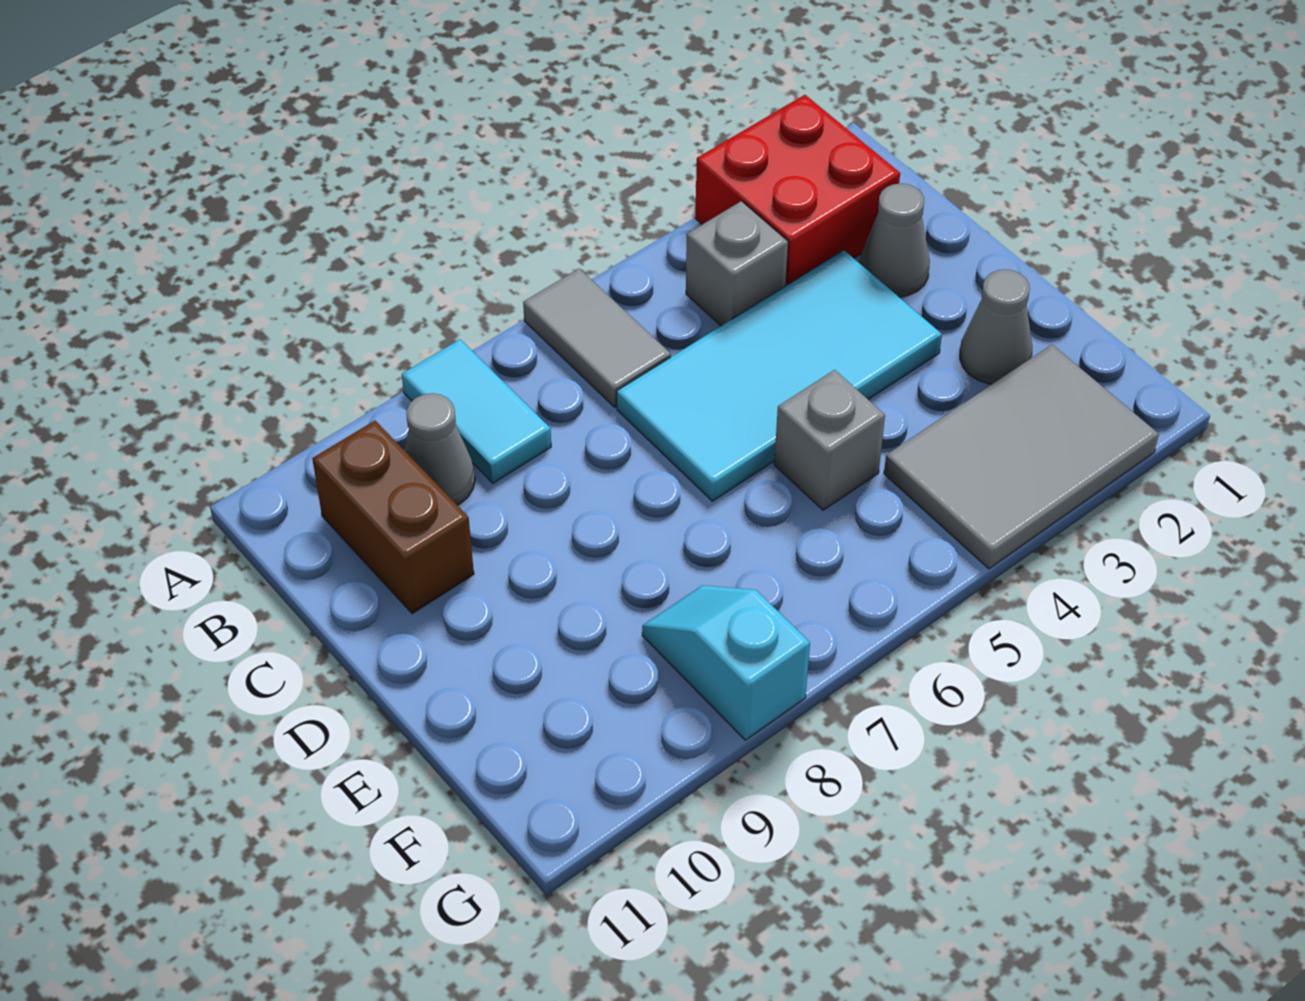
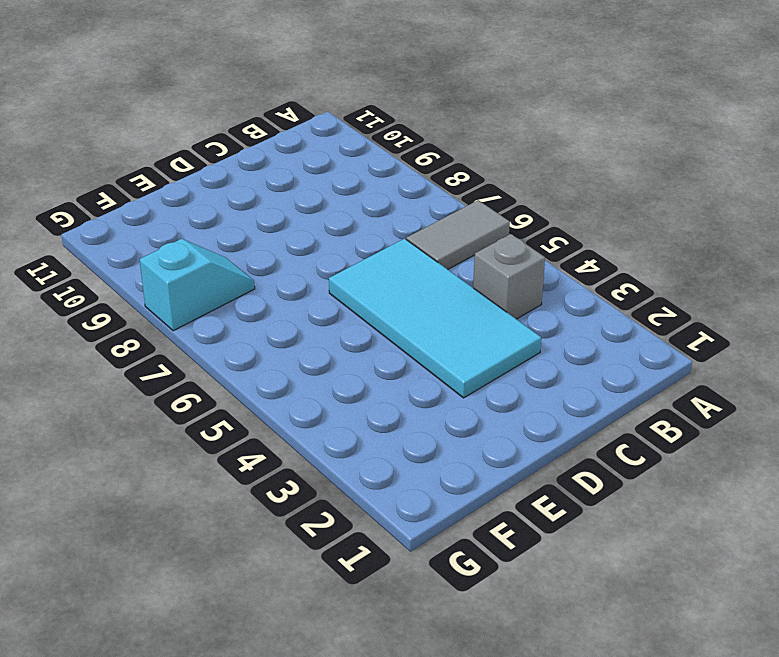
none -> red brick A2:B3 level 1
none -> cyan tile A8:B8 level 1
none -> grey cone B9 level 1

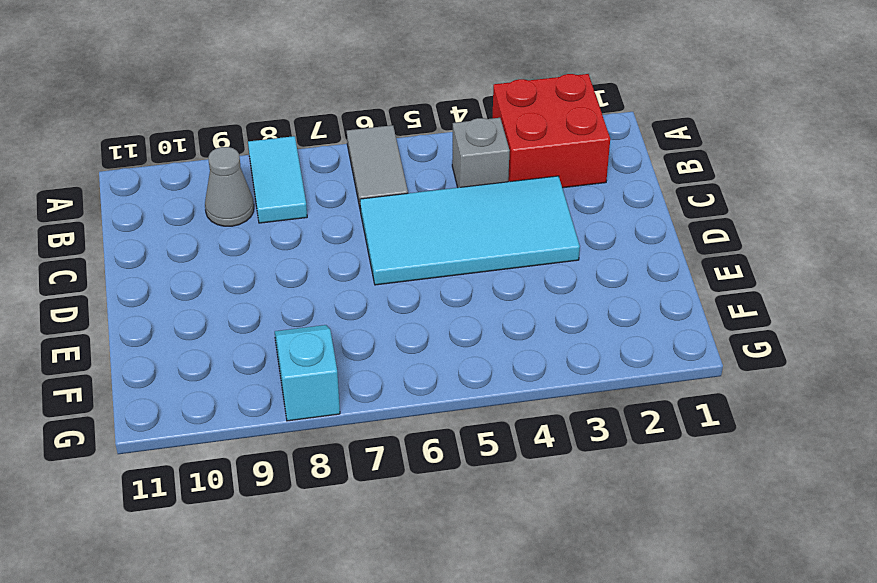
none -> brown brick B10:C10 level 1
none -> grey cone C2 level 1
none -> grey cone E2 level 1

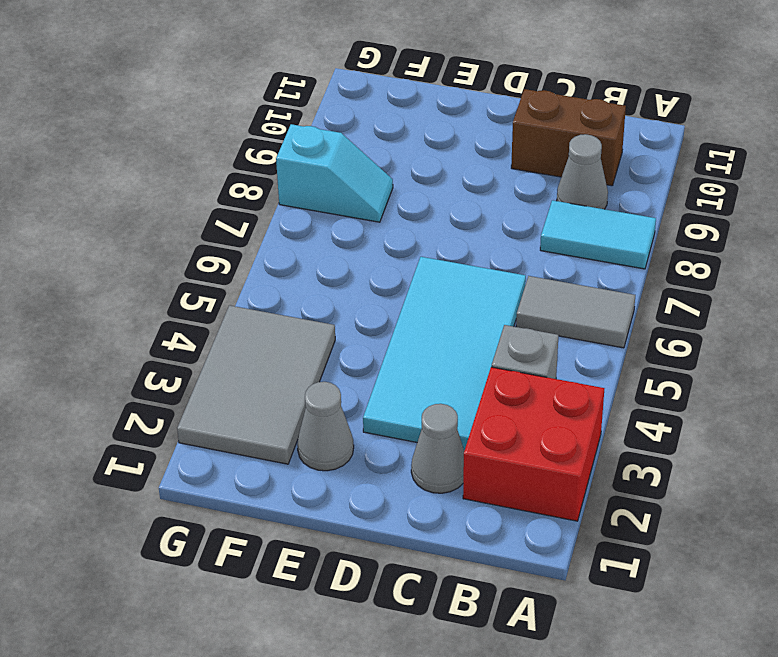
none -> grey brick E5 level 1

